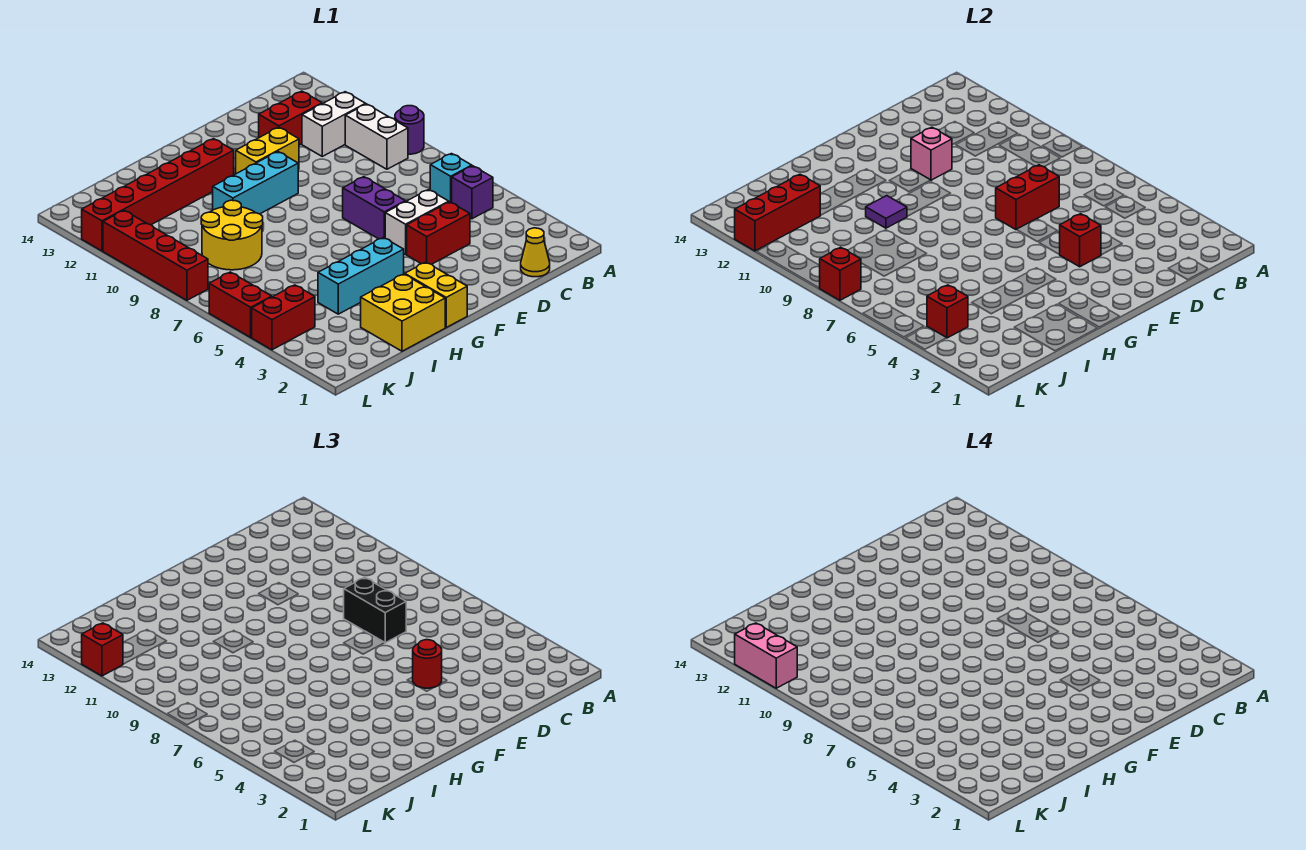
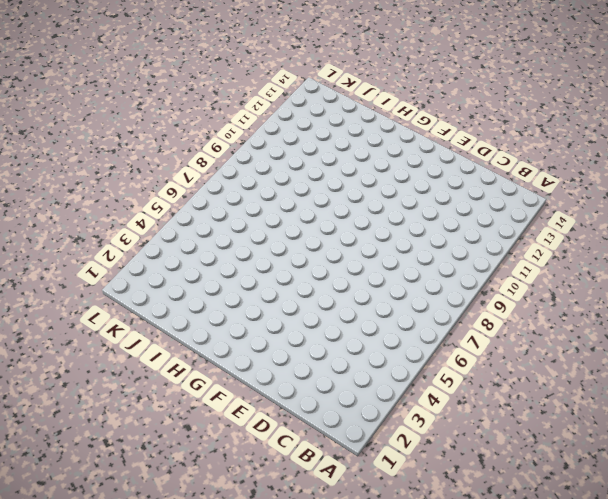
none -> purple round brick A9 level 1
none -> purple brick B5 level 1
none -> cyan brick B6 level 1
none -> white brick B9:B10 level 1

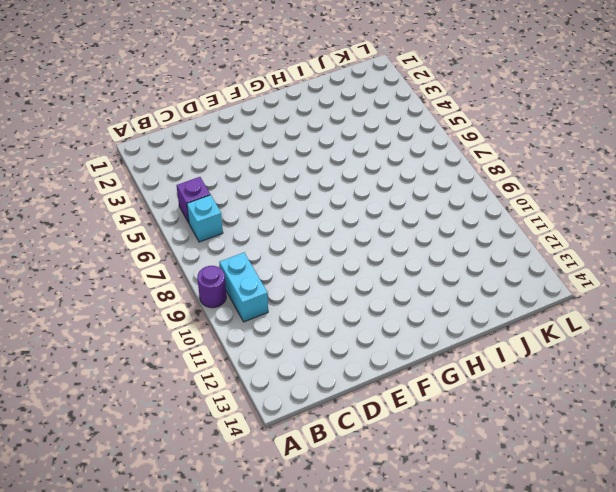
cyan brick B9:B10 level 1 -> white brick B9:B10 level 1
none -> white brick B11:C11 level 1
none -> yellow cone C1 level 1
none -> red brick C12:D12 level 1
none -> red brick D4:E4 level 1

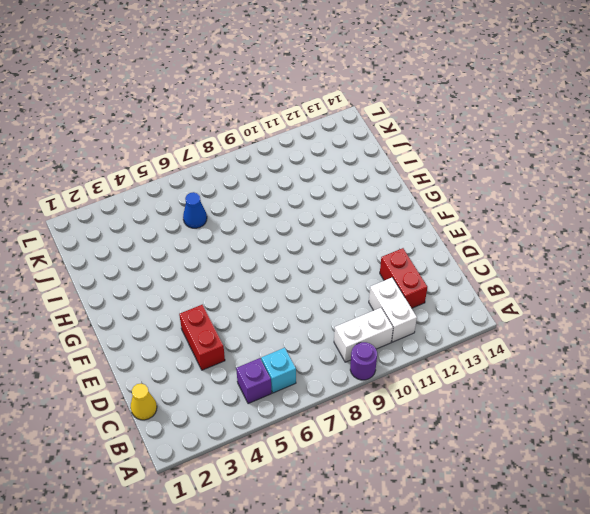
blue cone J6 level 1 -> none
none -> white brick D5:E5 level 1
none -> purple brick E6:E7 level 1
none -> yellow brick E11:F11 level 1
none -> cyan brick F10:H10 level 1

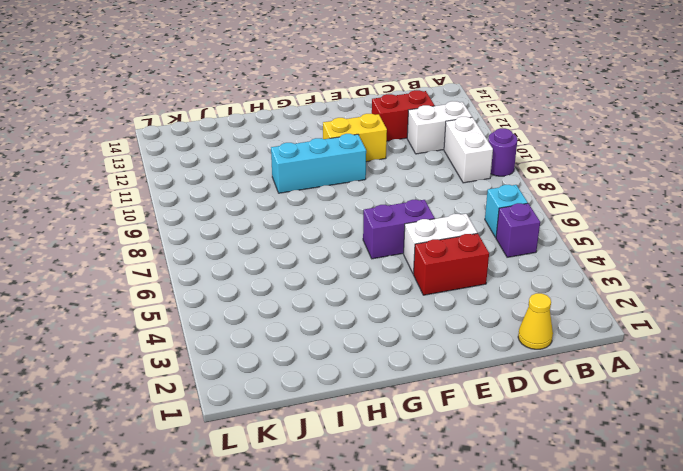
purple brick E6:F6 level 1 -> purple brick E6:E7 level 1
none -> yellow brick G1:G2 level 1
none -> cyan brick G4:I4 level 1
none -> red brick G12:L12 level 1
none -> yellow brick H1:I2 level 1

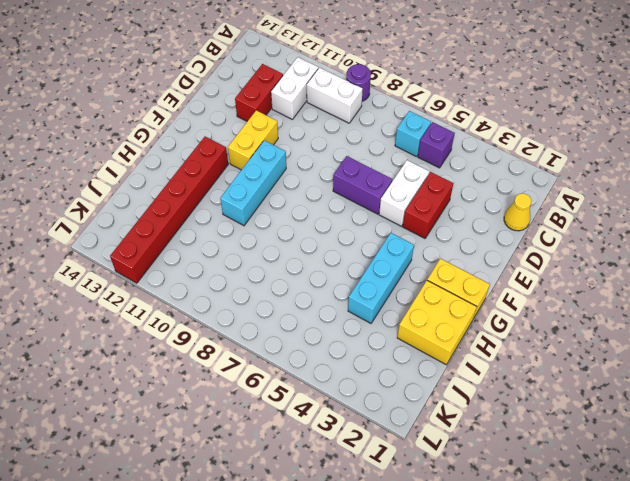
none -> yellow round brick I8:J9 level 1
none -> red brick K4:L4 level 1
none -> red brick L5:L6 level 1
none -> red brick L8:L11 level 1

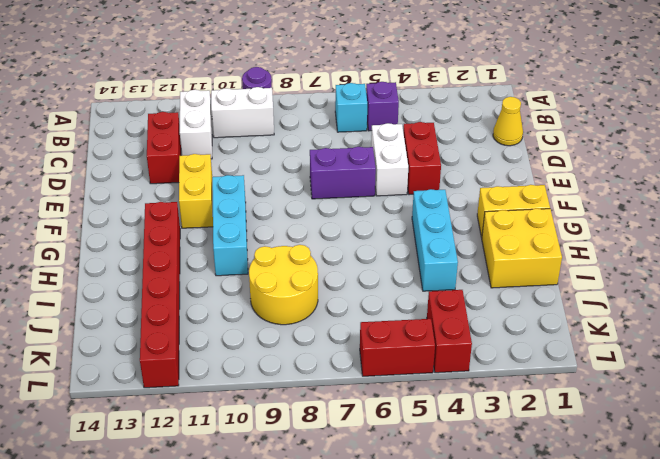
none -> red brick L8:L11 level 1
none -> red brick D7:E7 level 2
none -> red brick E4 level 2
none -> pink brick E11 level 2

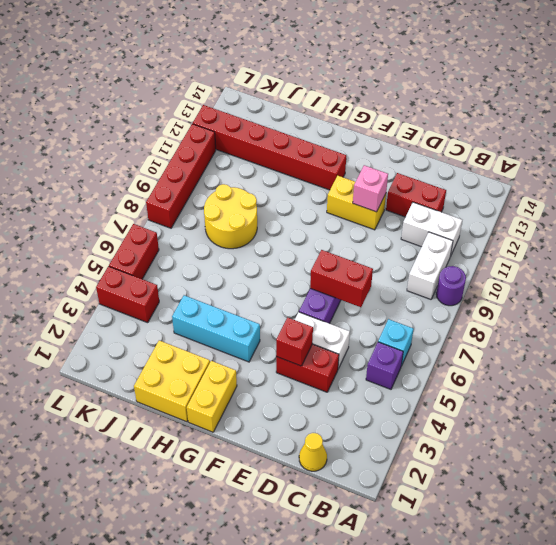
none -> cyan brick F10:H10 level 1
none -> purple tile H10 level 2
none -> red brick J12:L12 level 2
none -> red brick K4 level 2

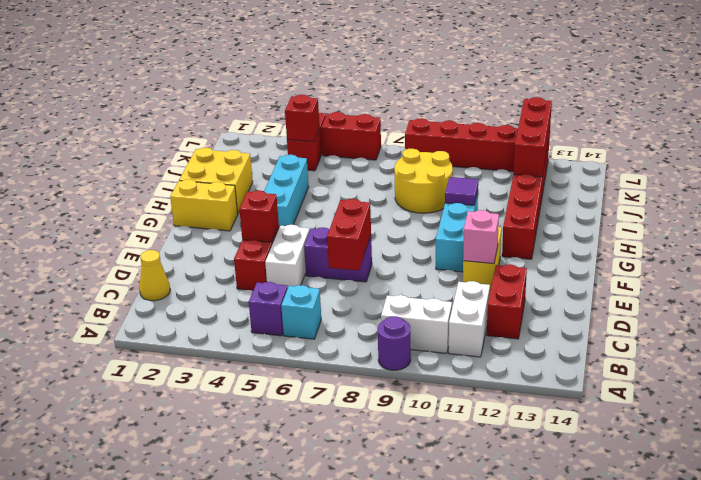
none -> red brick L8 level 2
none -> black brick D7:D8 level 3
none -> red round brick E4 level 3
none -> red brick L12 level 3

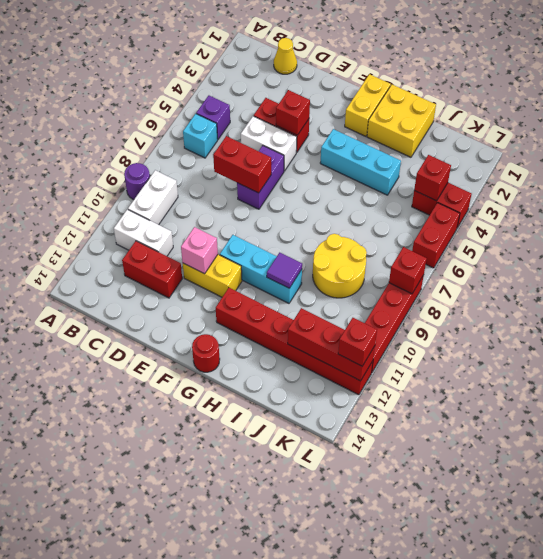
red round brick G14 level 1 -> red round brick E4 level 3
none -> black brick D7:D8 level 3
none -> pink brick L11:L12 level 4

